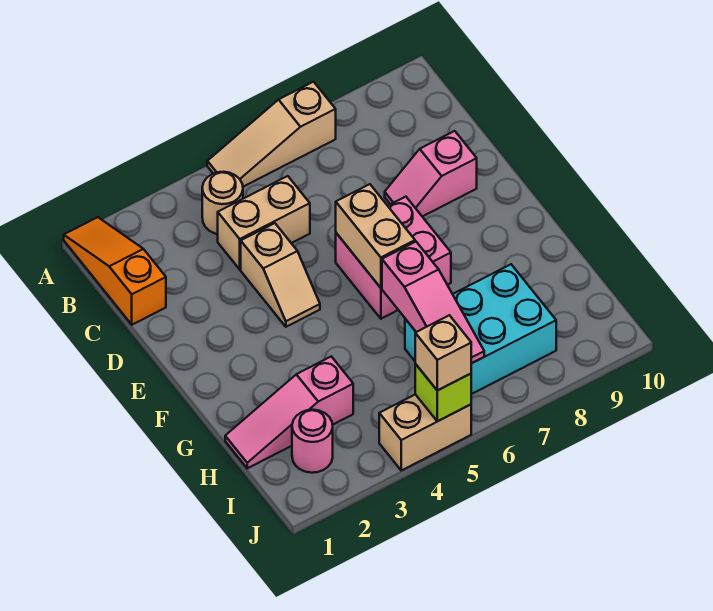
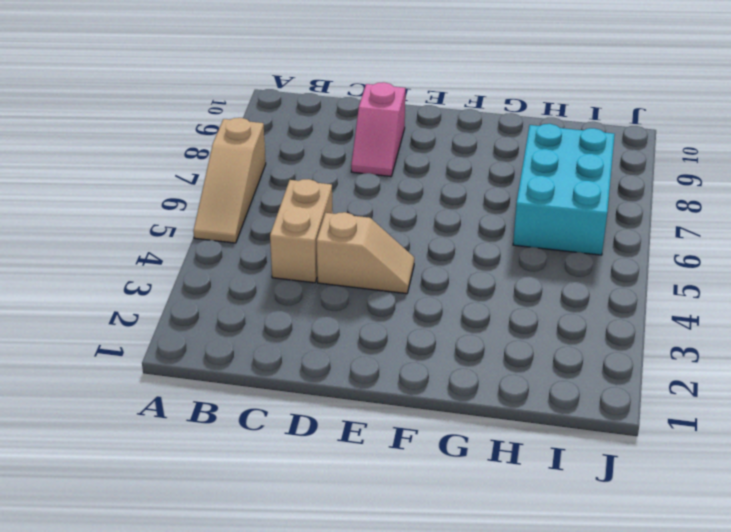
none -> orange slope A1:C1 level 1 top C
none -> tan round brick B4 level 1
none -> pink brick E6:F7 level 1

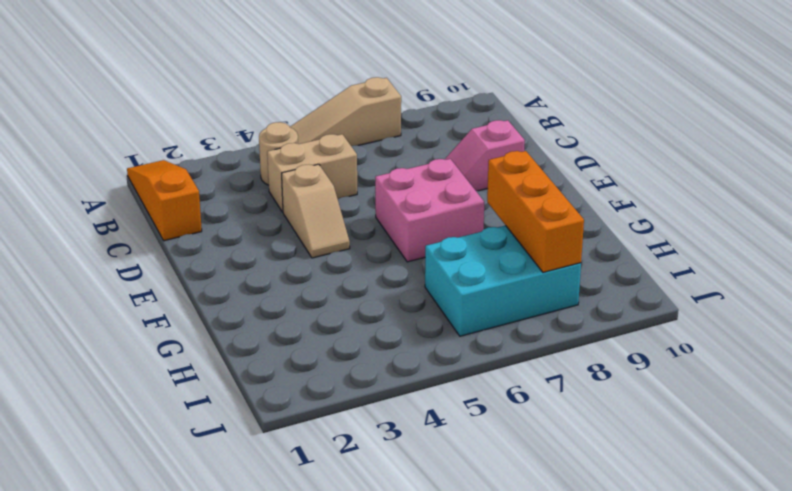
orange brick G8:I8 level 2 -> none
none -> pink slope H1:H3 level 1 top 3
none -> pink round brick I2 level 1
none -> tan brick J4:J5 level 1

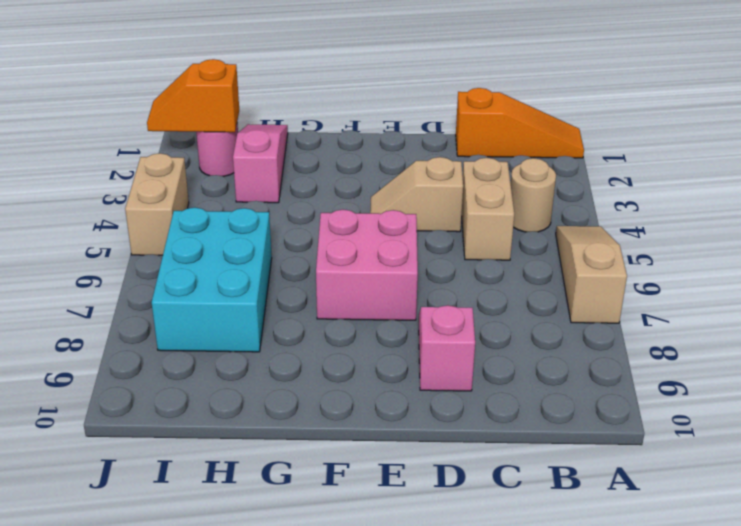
orange slope I2:J2 level 2 top I -> none
none -> tan brick E6:F6 level 2
none -> pink slope G6:I6 level 2 top G
none -> lime brick J5 level 2

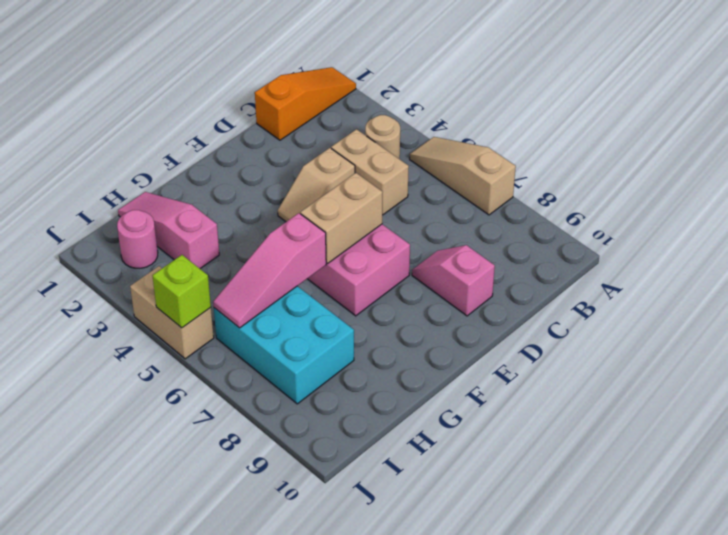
none -> tan brick J5 level 3

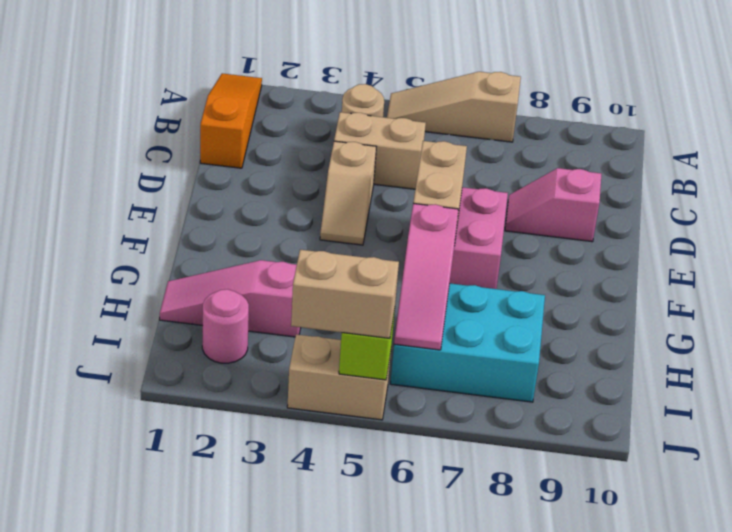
tan brick J4:J5 level 3 -> tan brick J5 level 3

